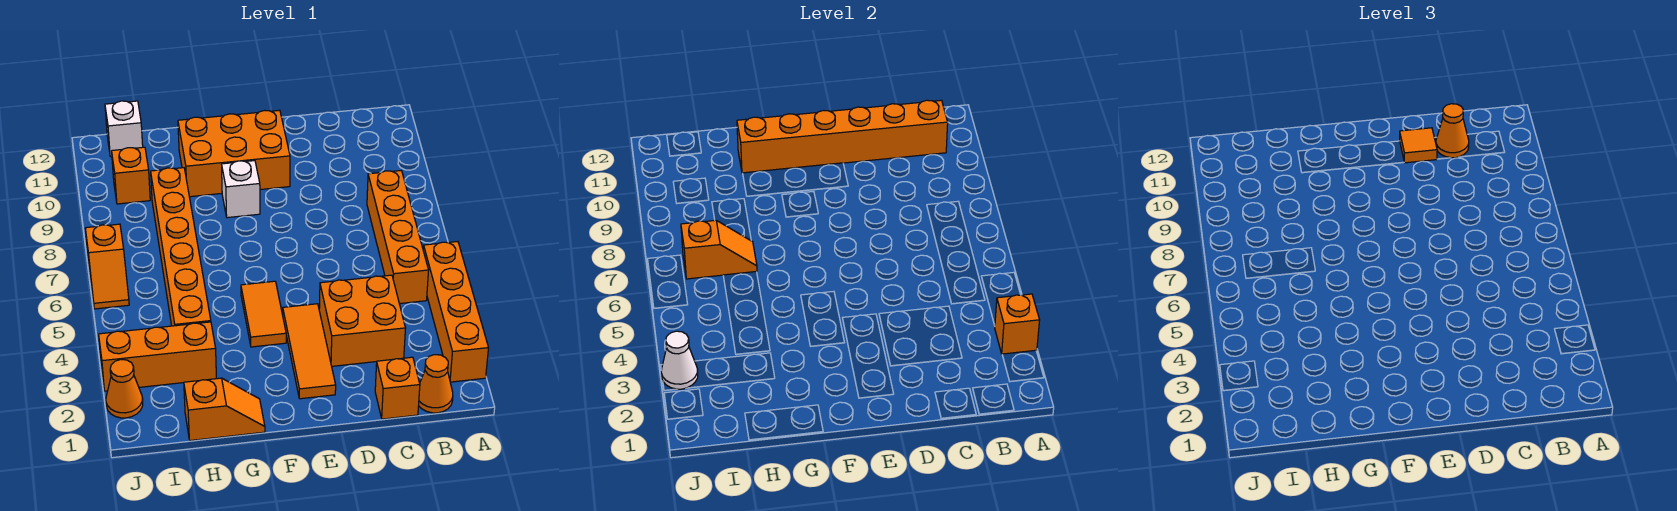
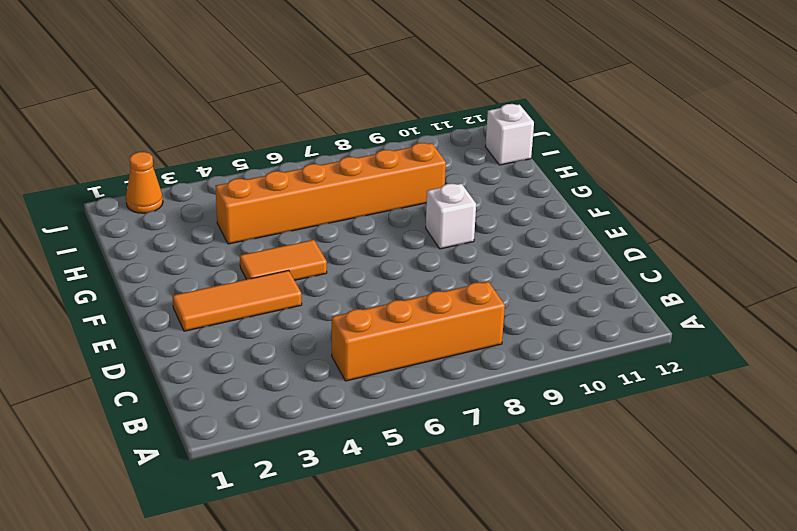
none -> orange brick A2:A5 level 1
none -> orange cone B1 level 1
none -> orange brick C1 level 1

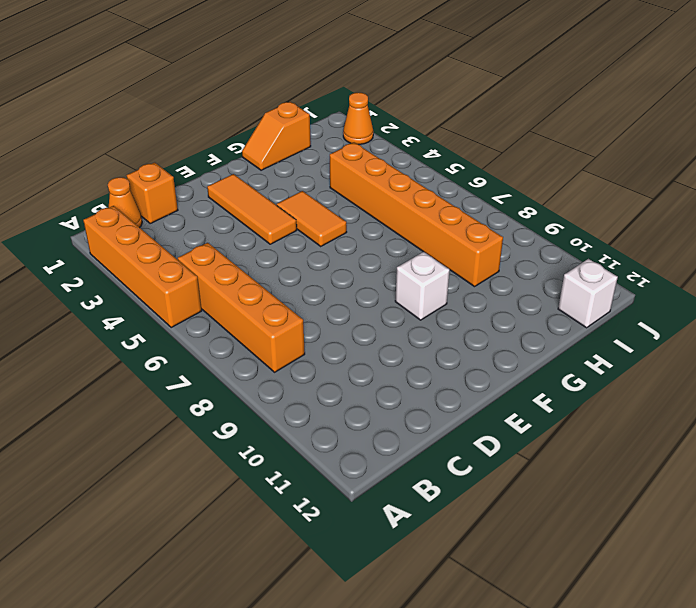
none -> orange brick C3:D4 level 1
none -> orange brick E10:G11 level 1
none -> orange brick H3:J3 level 1

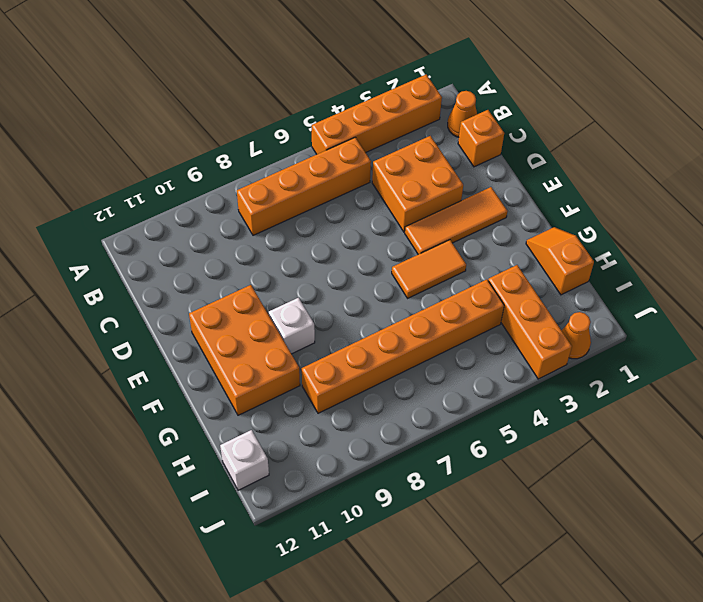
none -> orange brick I10 level 1
none -> orange slope J6:J7 level 1 top 7
none -> orange brick A3 level 2

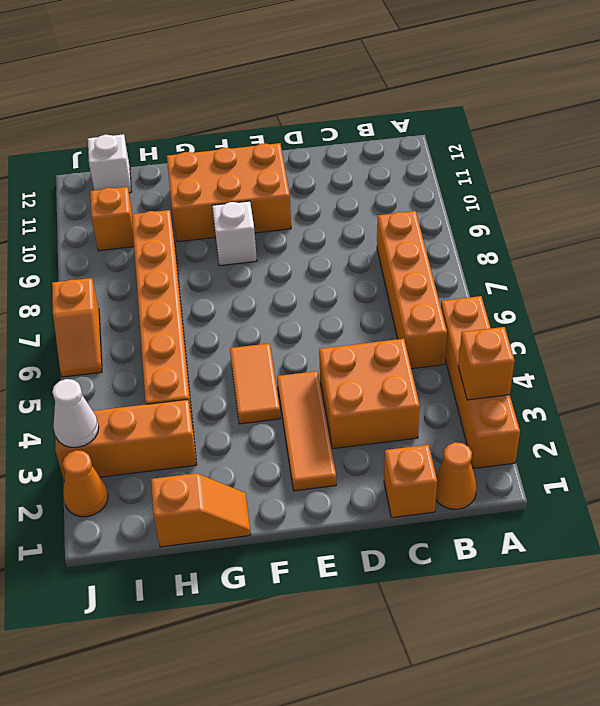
none -> orange brick B11:G11 level 2
none -> orange slope H7:I7 level 2 top I
none -> orange cone C11 level 3

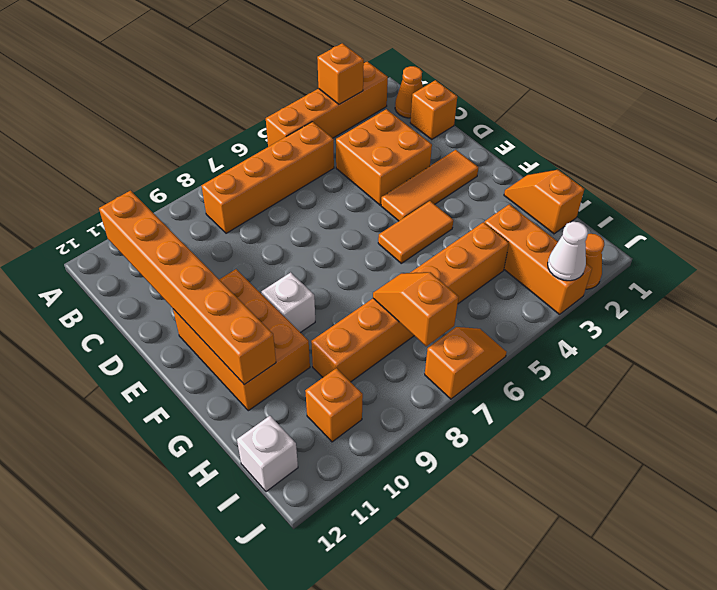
none -> orange cone C11 level 3
none -> orange tile D11 level 3

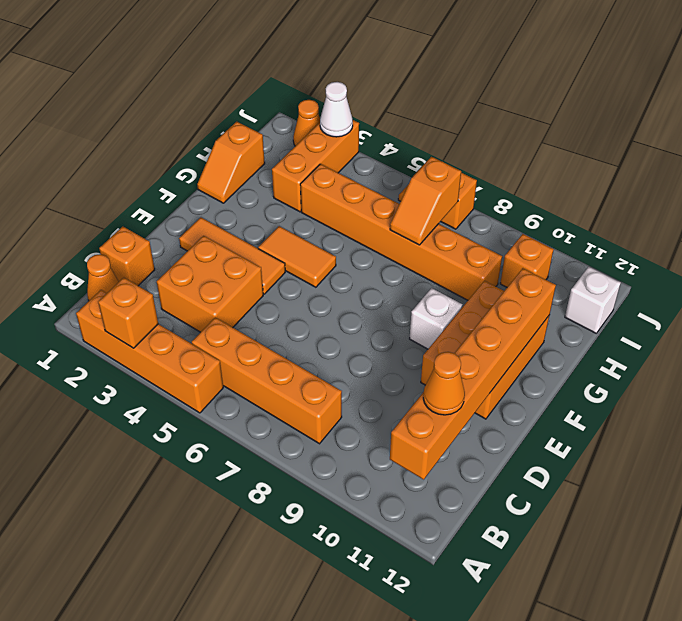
none -> orange tile D11 level 3

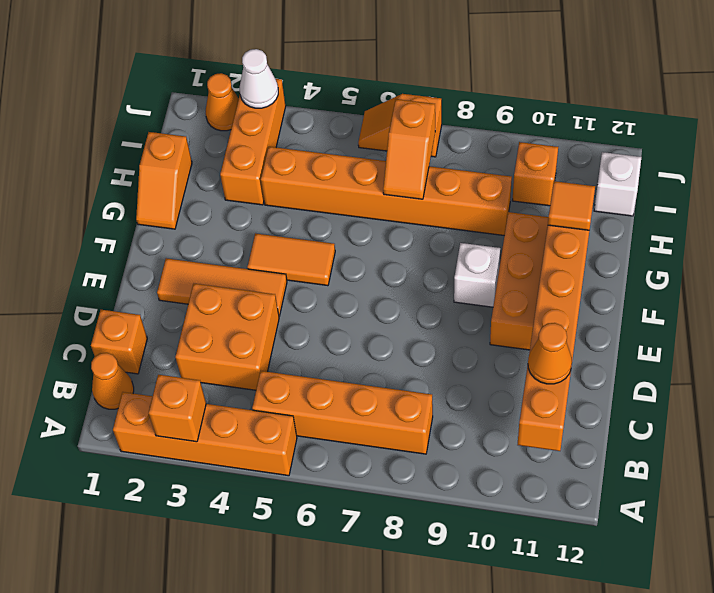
orange tile G11 level 3 -> orange tile D11 level 3

